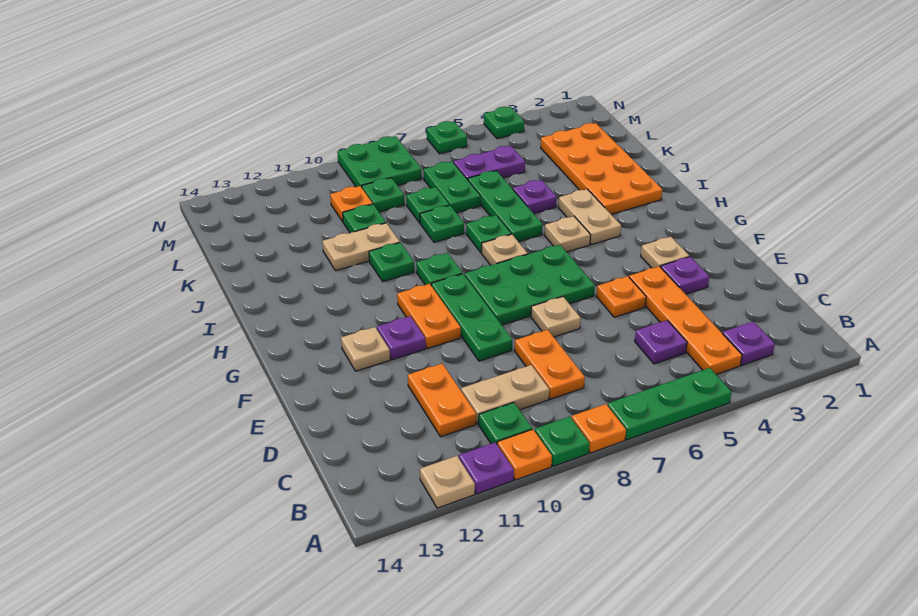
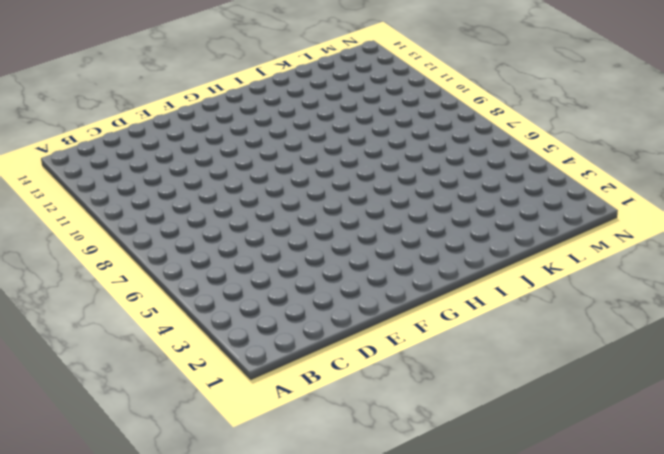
none -> green plate A5:A7 level 1
none -> orange plate A8 level 1
none -> green plate A9 level 1
none -> orange plate A10 level 1

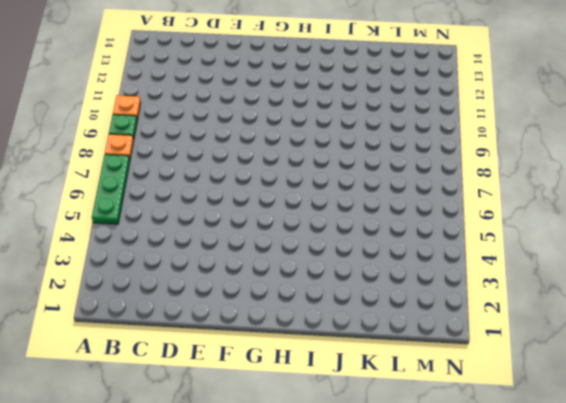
none -> purple plate A11 level 1
none -> tan plate A12 level 1
none -> purple plate B3 level 1
none -> orange plate B4:E4 level 1

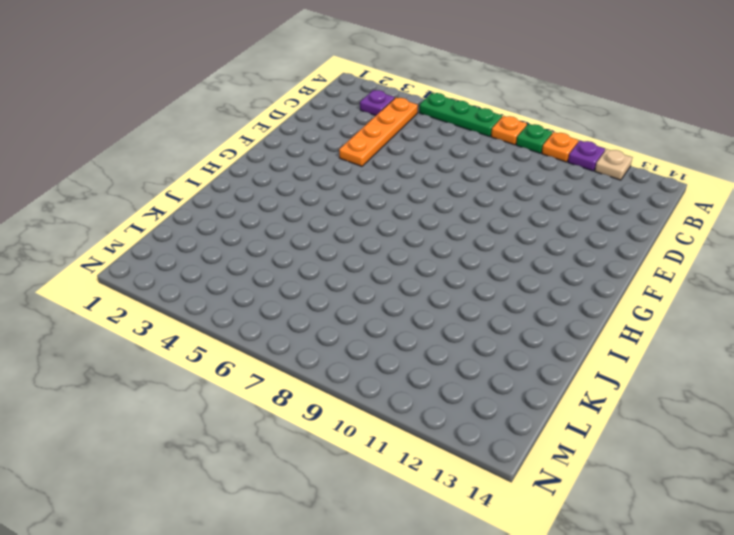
none -> green plate B10 level 1
none -> purple plate C5 level 1
none -> orange plate C8:D8 level 1
none -> tan plate C9:C10 level 1

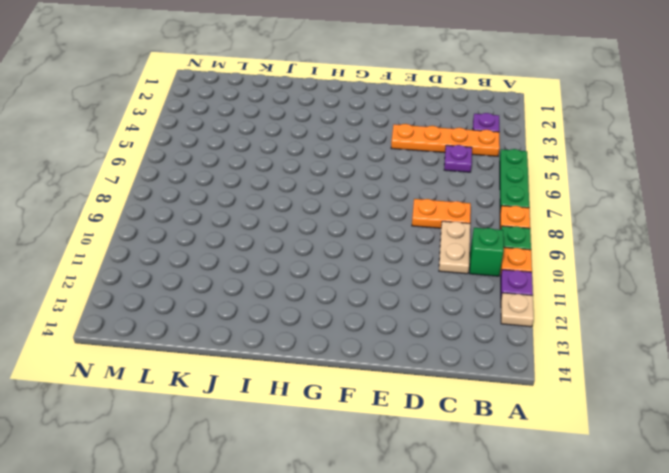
green brick B10 level 1 -> green plate B10 level 1
none -> orange plate C11:D11 level 1
none -> purple plate E3 level 1
none -> orange plate E5 level 1
none -> tan plate E7 level 1

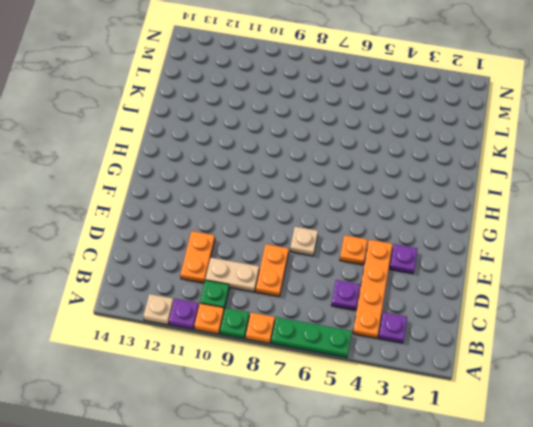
none -> green plate E9:G9 level 1
none -> tan plate F3 level 1
none -> green plate F6:G8 level 1
none -> orange plate F10:G10 level 1

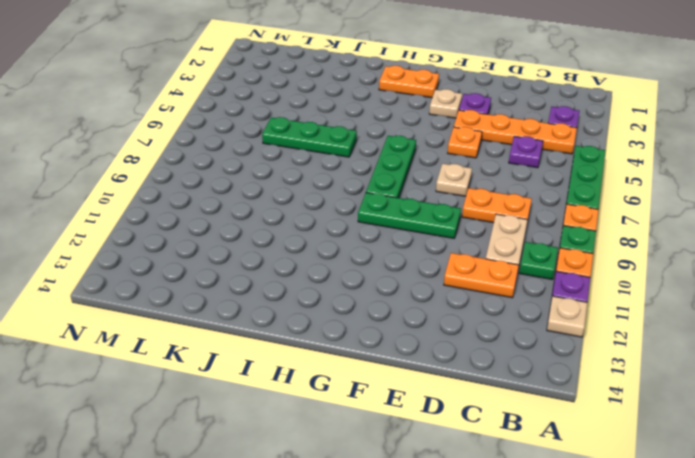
orange plate G2:H2 level 1 -> orange plate F10:G10 level 1
green plate G6:G8 level 1 -> green plate F6:G8 level 1
none -> purple plate F11 level 1
none -> tan plate F12 level 1
none -> tan plate H4:I4 level 1
none -> tan plate H5 level 1

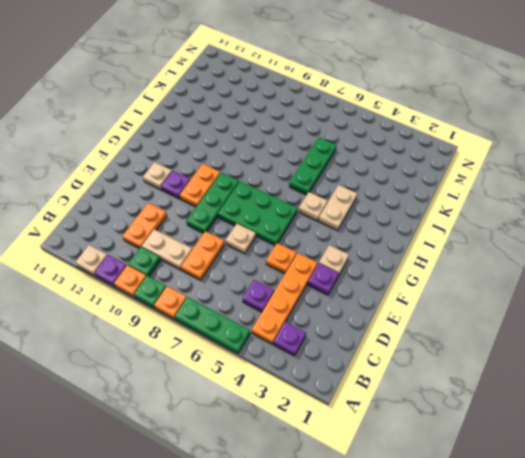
none -> tan plate H7 level 1
none -> green plate H9 level 1
none -> orange plate I2:L3 level 1
none -> green plate I7 level 1

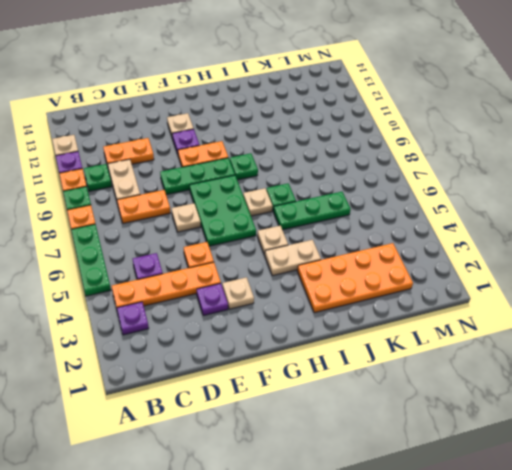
none -> green plate I10 level 1
none -> purple plate J5 level 1
none -> green plate J8 level 1
none -> tan plate J10:J11 level 1

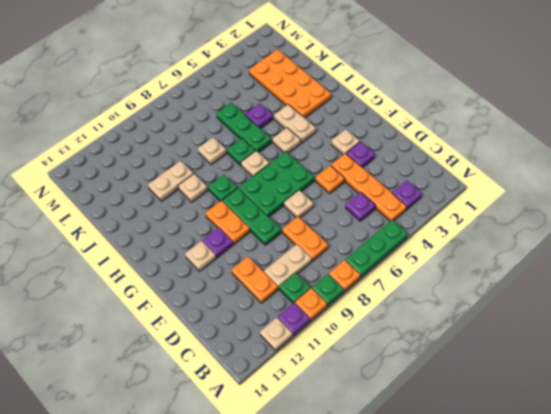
tan plate I10 level 1 -> green plate I10 level 1
tan plate J8 level 1 -> green plate J8 level 1
none -> green plate K7:L7 level 1
none -> green plate K8 level 1
none -> green plate K10 level 1
none -> purple plate L5:L6 level 1

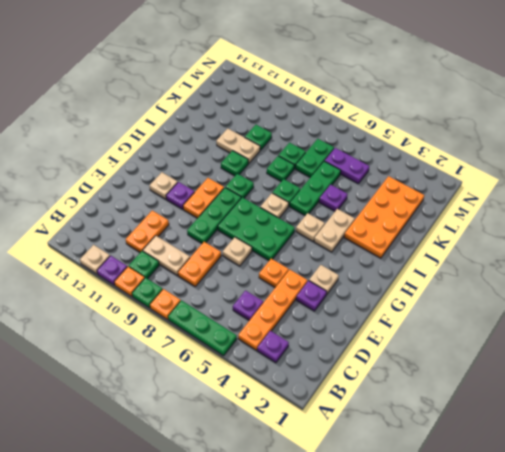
none -> green plate L9 level 1
none -> orange plate L10 level 1
none -> green plate M8:N9 level 1
none -> green plate N4 level 1

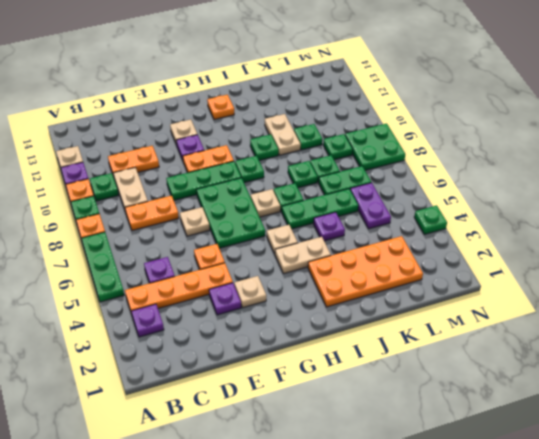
orange plate H13 level 1 -> orange plate L10 level 1
none -> green plate N6 level 1

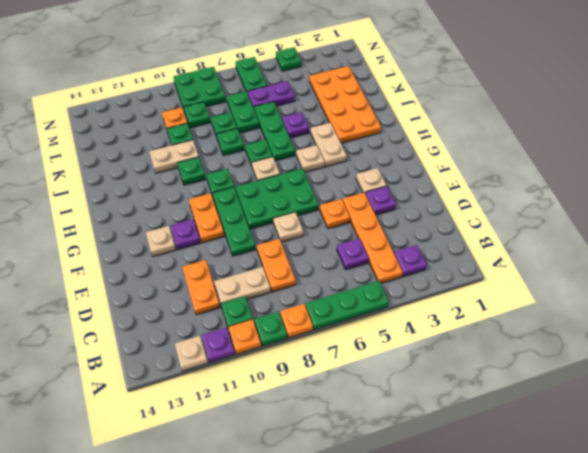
green plate M6:N6 level 1 -> green plate N6 level 1

